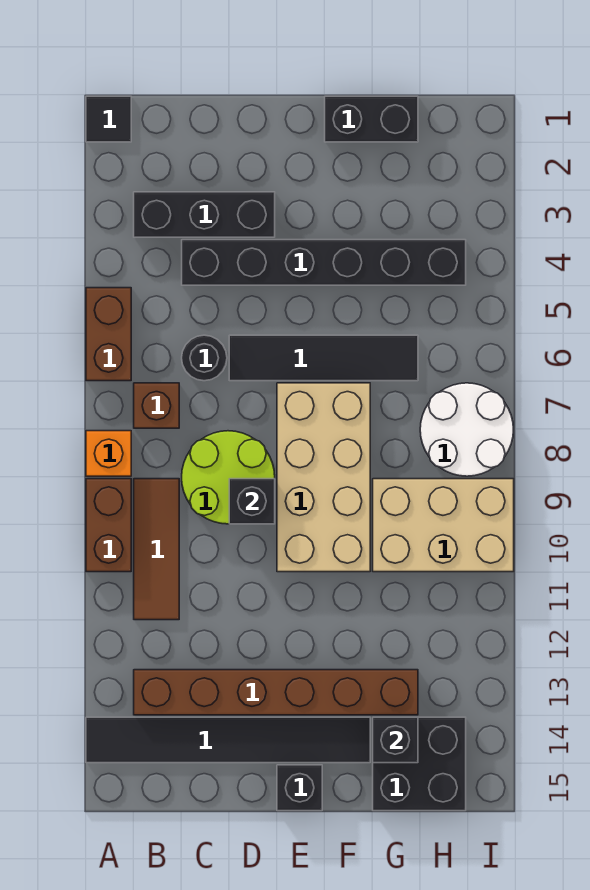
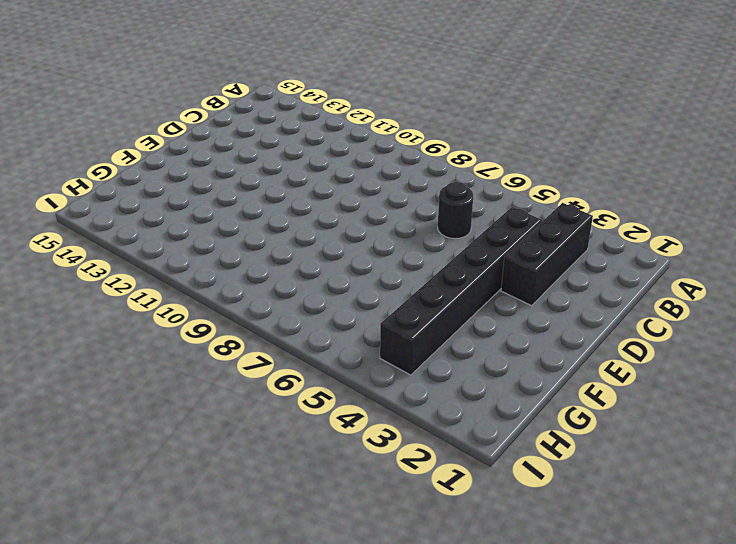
none -> black tile A1 level 1
none -> brown brick A5:A6 level 1
none -> orange brick A8 level 1

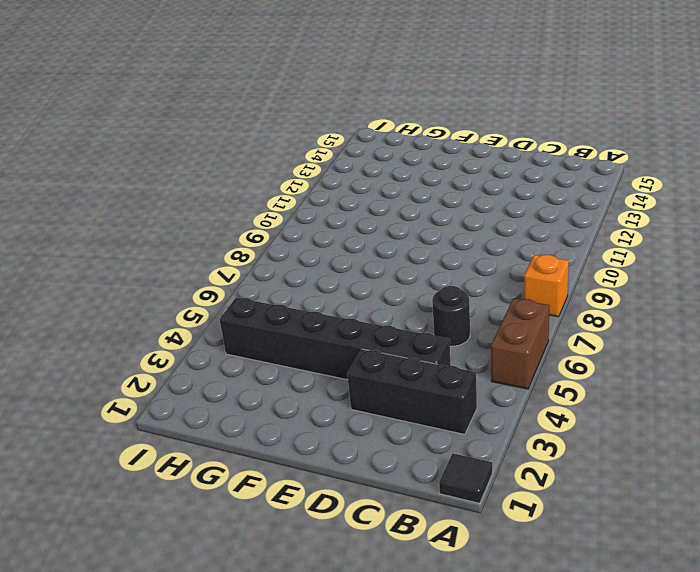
none -> brown brick A9:A10 level 1
none -> black tile A14:F14 level 1
none -> brown brick B7 level 1

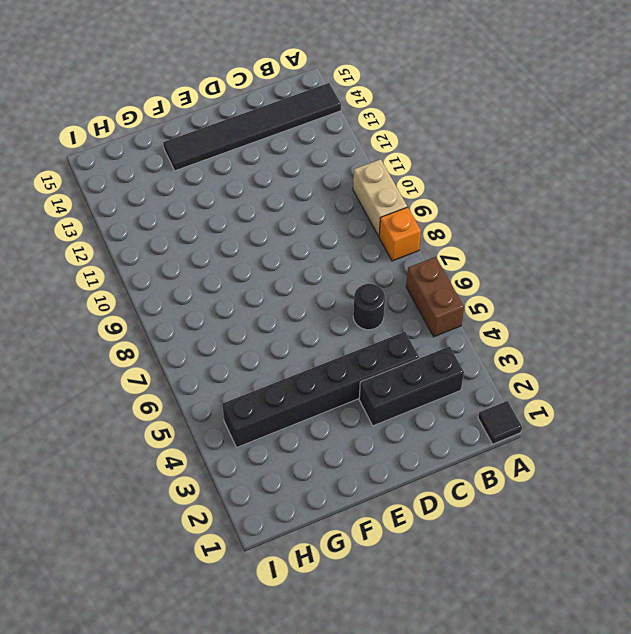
tan brick A9:A10 level 1 -> brown brick A9:A10 level 1
none -> brown brick B7 level 1
none -> brown tile B9:B11 level 1
none -> brown brick B13:G13 level 1

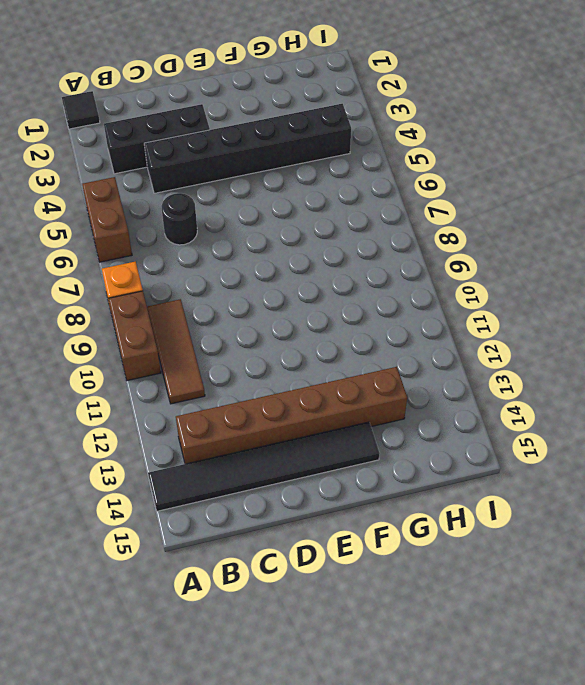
none -> brown brick B7 level 1
none -> lime round brick C8:D9 level 1
none -> black tile D6:G6 level 1

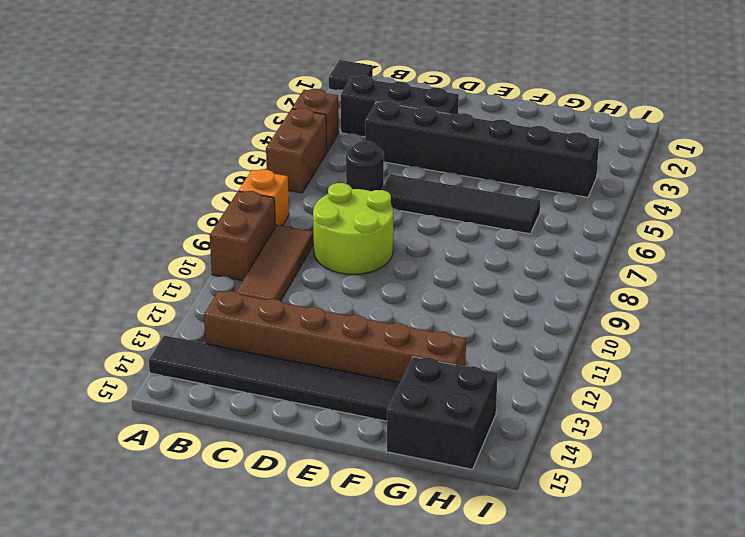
brown brick A4 level 1 -> brown brick B7 level 1
none -> tan brick E7:F10 level 1
none -> black brick E15 level 1
none -> black brick F1:G1 level 1

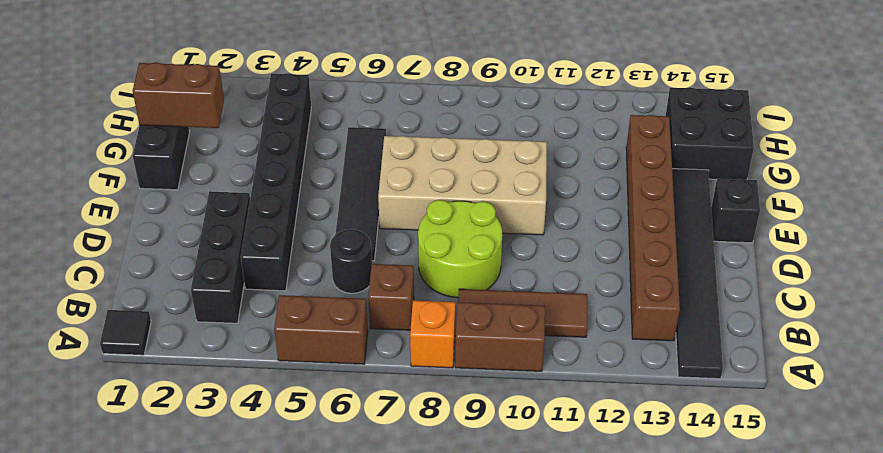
brown brick G1:G2 level 2 -> none
none -> tan brick G9:I10 level 1
none -> white round brick H7:I8 level 1
none -> black brick D9 level 2

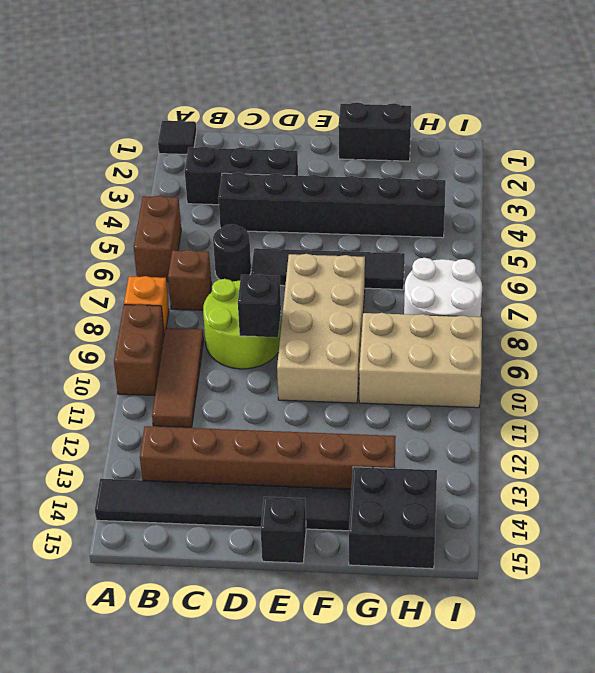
none -> black brick G14 level 2

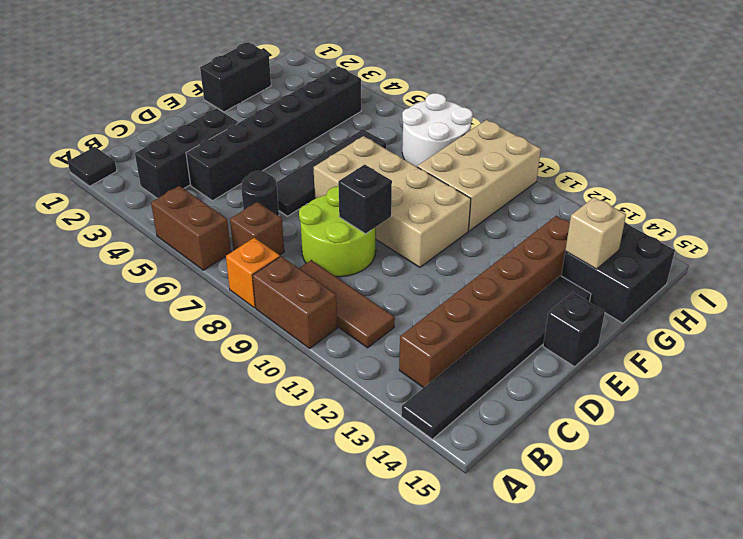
tan brick G14 level 2 -> black brick G14 level 2

